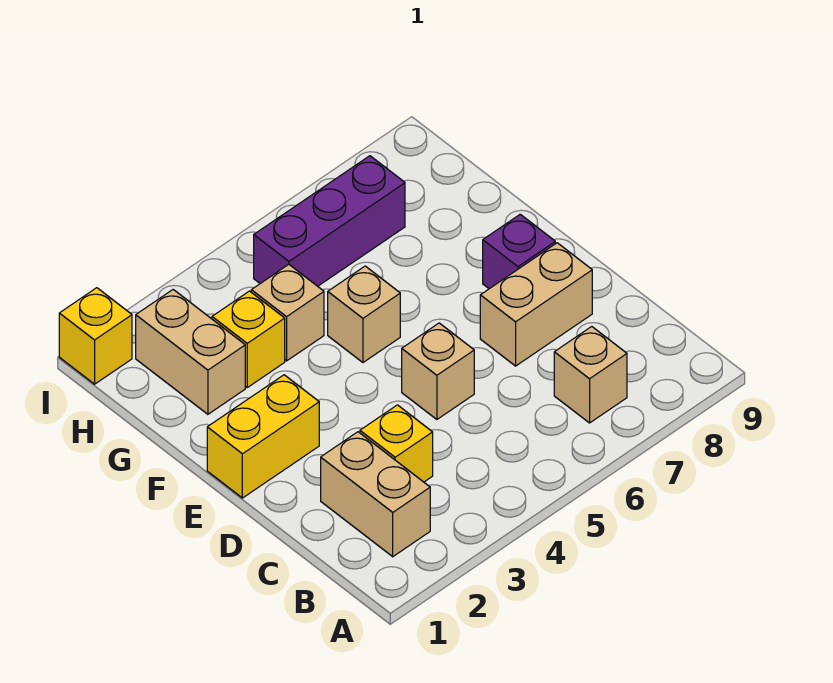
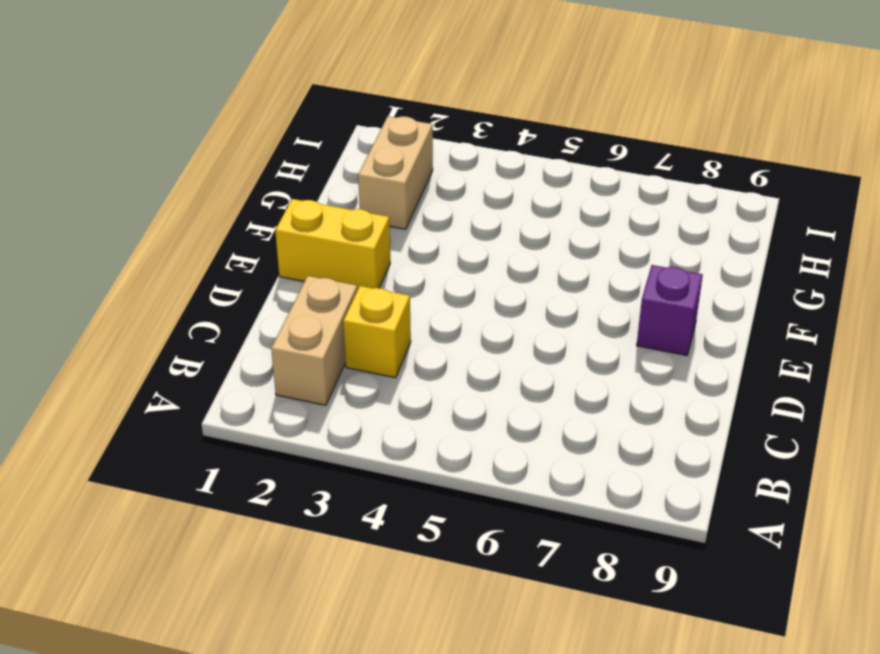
none -> tan brick B7 level 1
none -> tan brick D5 level 1
none -> tan brick D7:D8 level 1

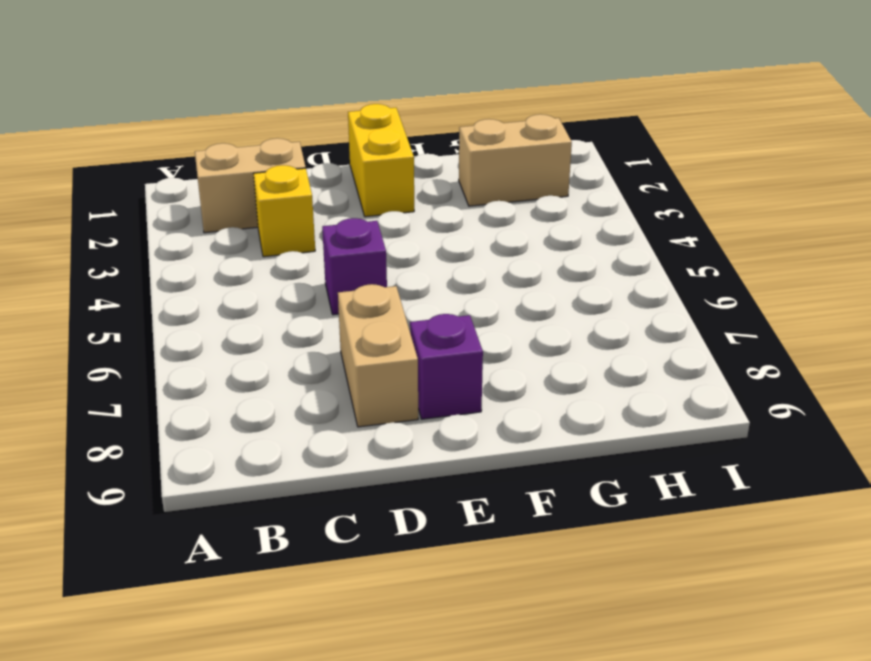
purple brick D5 level 1 -> tan brick D5 level 1
none -> tan brick B7 level 1
none -> tan brick F5 level 1
none -> yellow brick G3 level 1

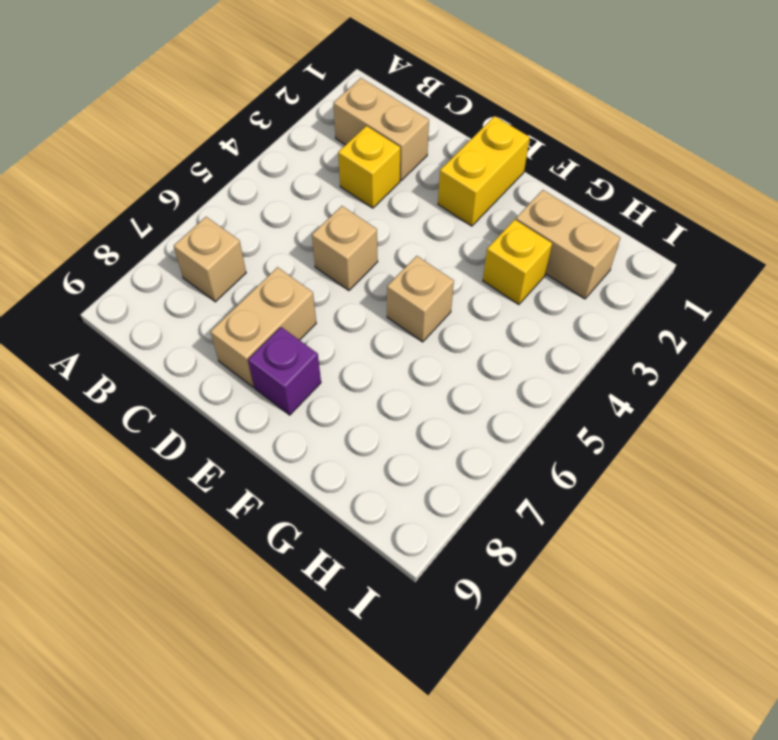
none -> tan brick G4 level 1
none -> purple brick H5:H7 level 1
none -> yellow brick I1 level 1

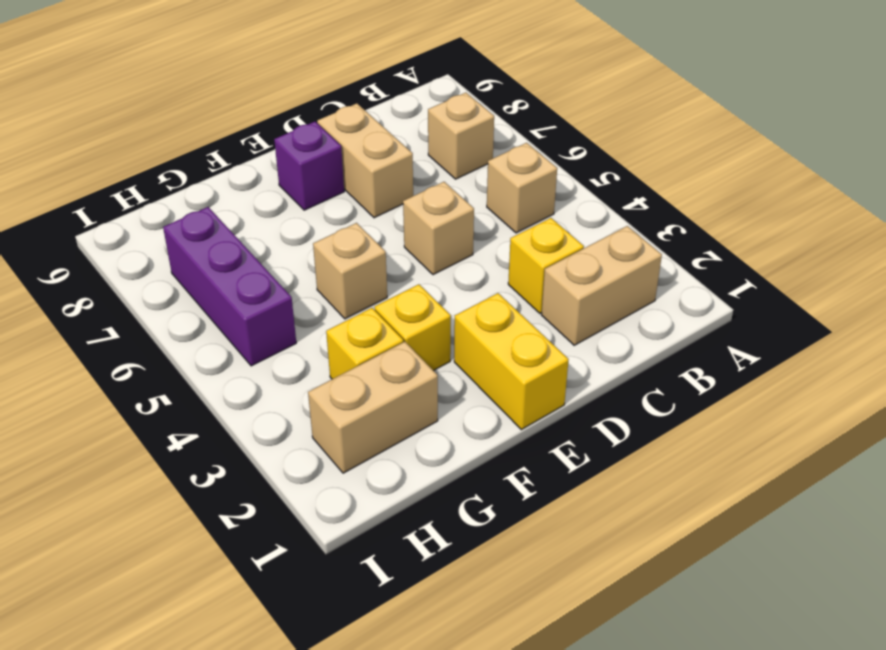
tan brick B5 level 1 -> tan brick G4 level 1
yellow brick F3 level 1 -> yellow brick I1 level 1

